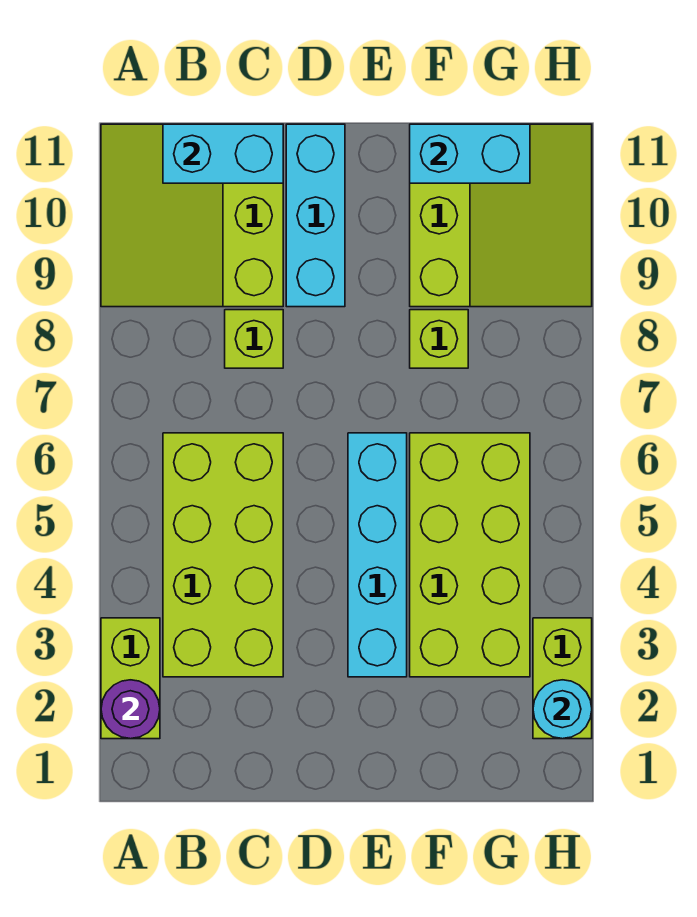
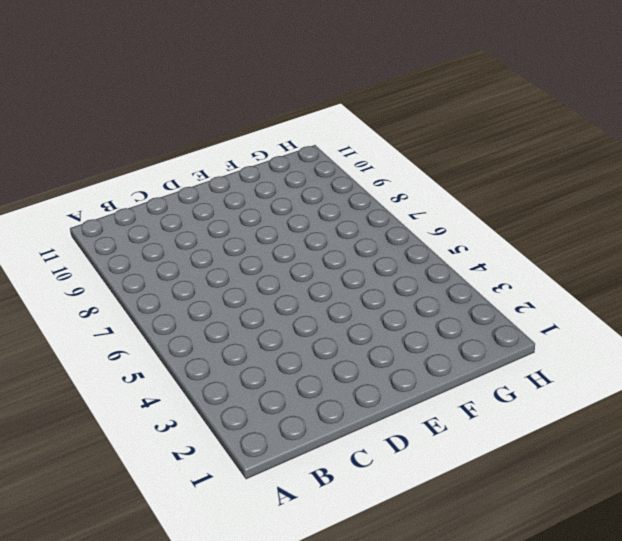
none -> lime brick A2:A3 level 1
none -> lime slope A9:C11 level 1 top C
none -> lime brick B3:C6 level 1

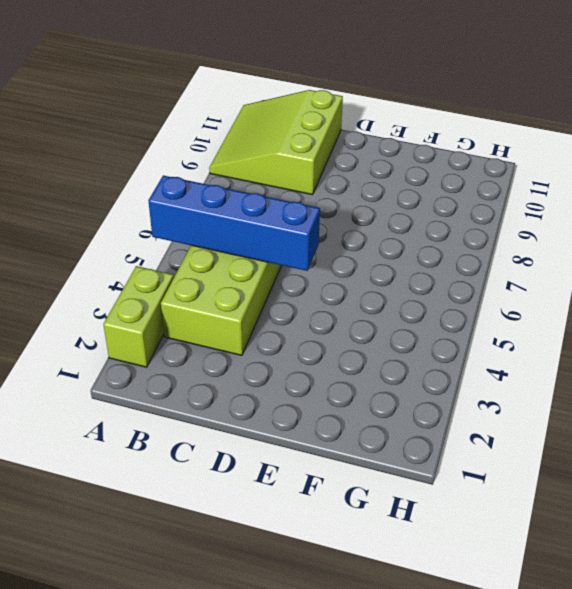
blue brick A5:D5 level 2 -> none
none -> lime brick C8 level 1
none -> cyan brick D9:D11 level 1
none -> cyan brick E3:E6 level 1

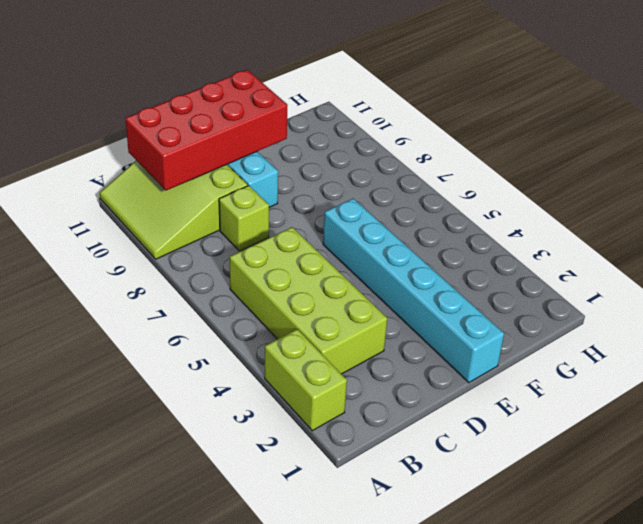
red brick B10:E11 level 2 -> cyan brick B11:C11 level 2
cyan brick E1:E6 level 1 -> cyan brick E3:E6 level 1
none -> lime brick F3:G6 level 1
none -> lime brick F8 level 1
none -> lime slope F9:H11 level 1 top F

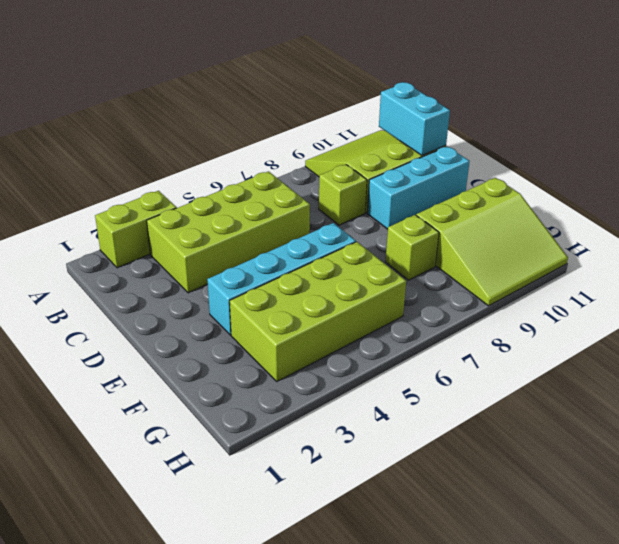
none -> lime brick H2:H3 level 1
none -> purple round brick A2 level 2
none -> cyan brick F11:G11 level 2

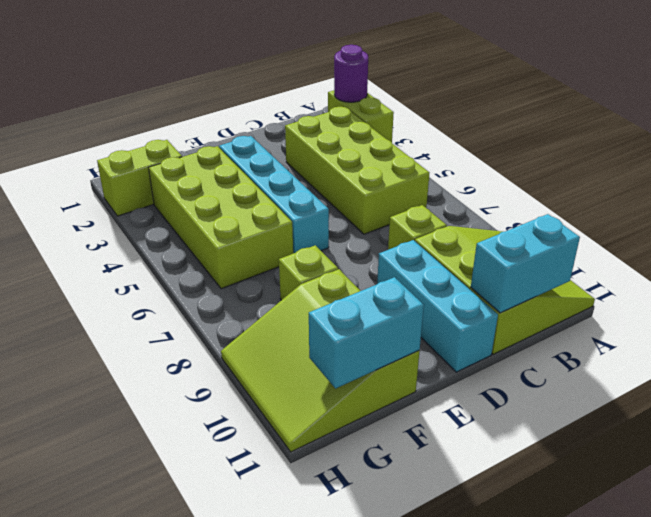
lime brick G2:H2 level 1 -> lime brick H2:H3 level 1
none -> cyan round brick H2 level 2

